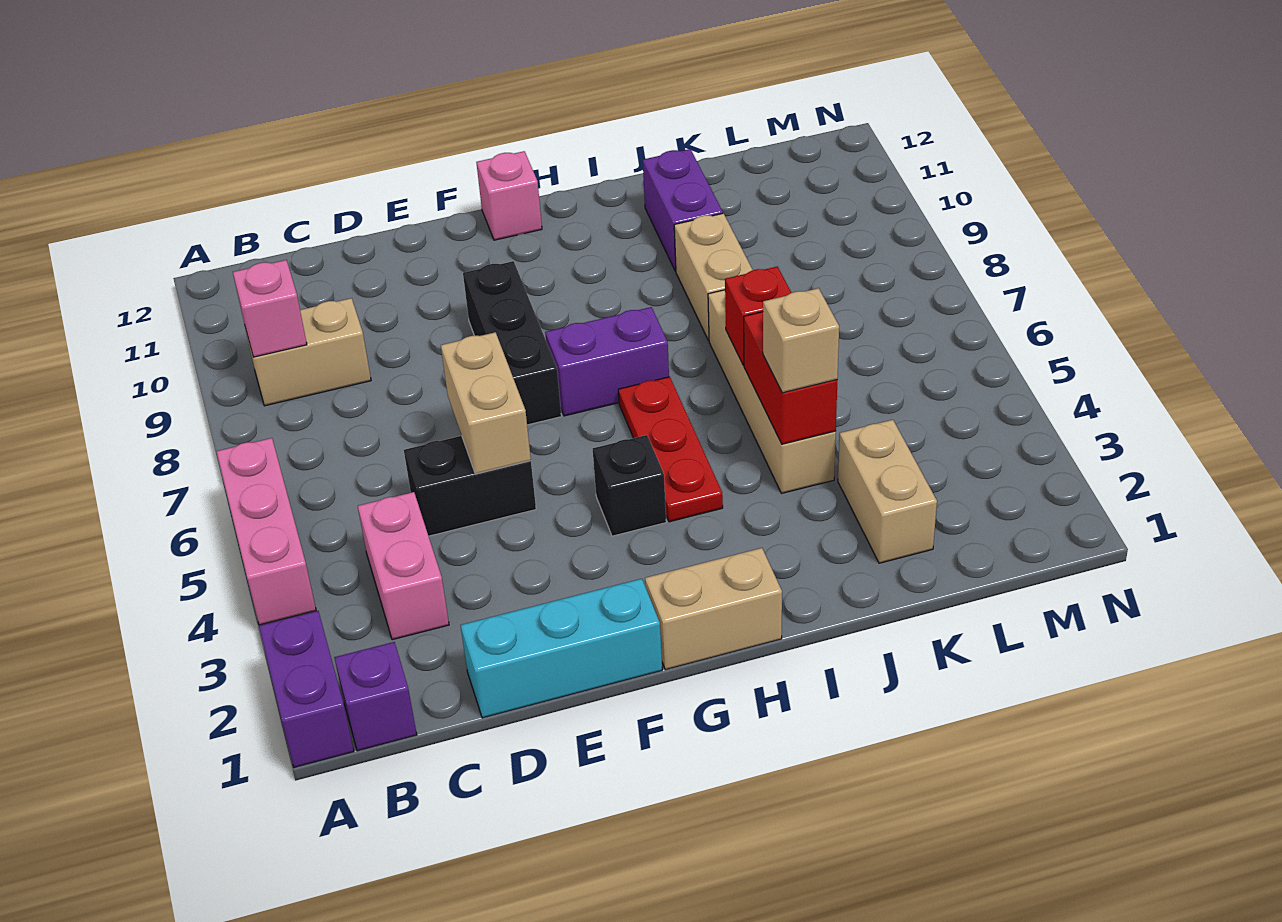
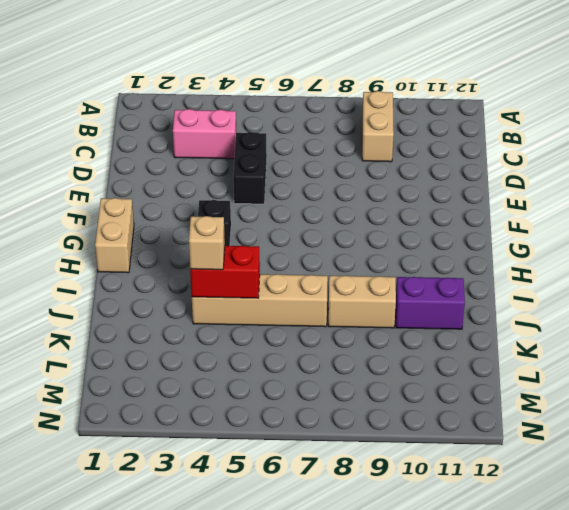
none -> purple brick A1:A2 level 1
none -> pink brick A4:A6 level 1
none -> purple brick B1 level 1

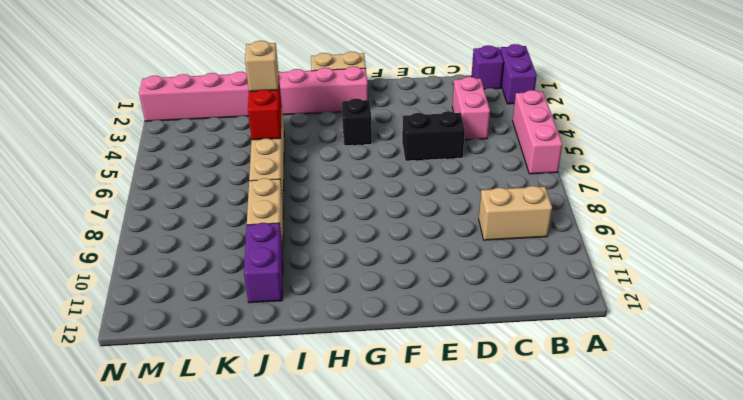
pink brick G2:N2 level 1 -> tan brick K2:K3 level 1
none -> cyan brick D1:F1 level 1
none -> black brick F7:F9 level 1
none -> purple brick G7:H7 level 1

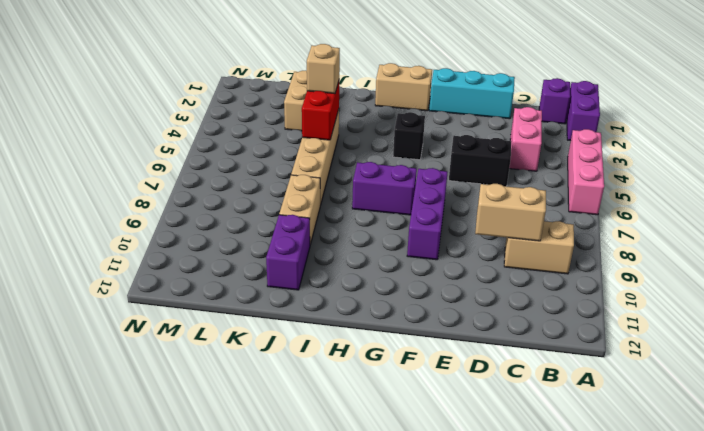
tan brick C9:D9 level 2 -> tan brick E5:E6 level 2
purple brick F7:F9 level 1 -> black brick F7:F9 level 1
none -> pink brick G12 level 1
none -> red plate H4:H6 level 1
none -> pink brick B9 level 2

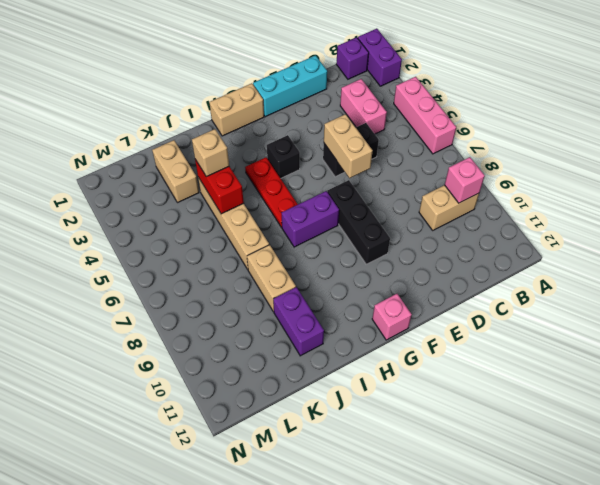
none -> red brick J6 level 2

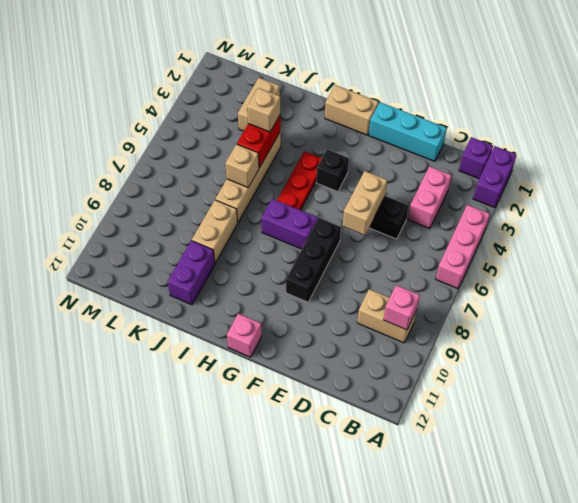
tan brick J6 level 2 -> red brick J6 level 2

